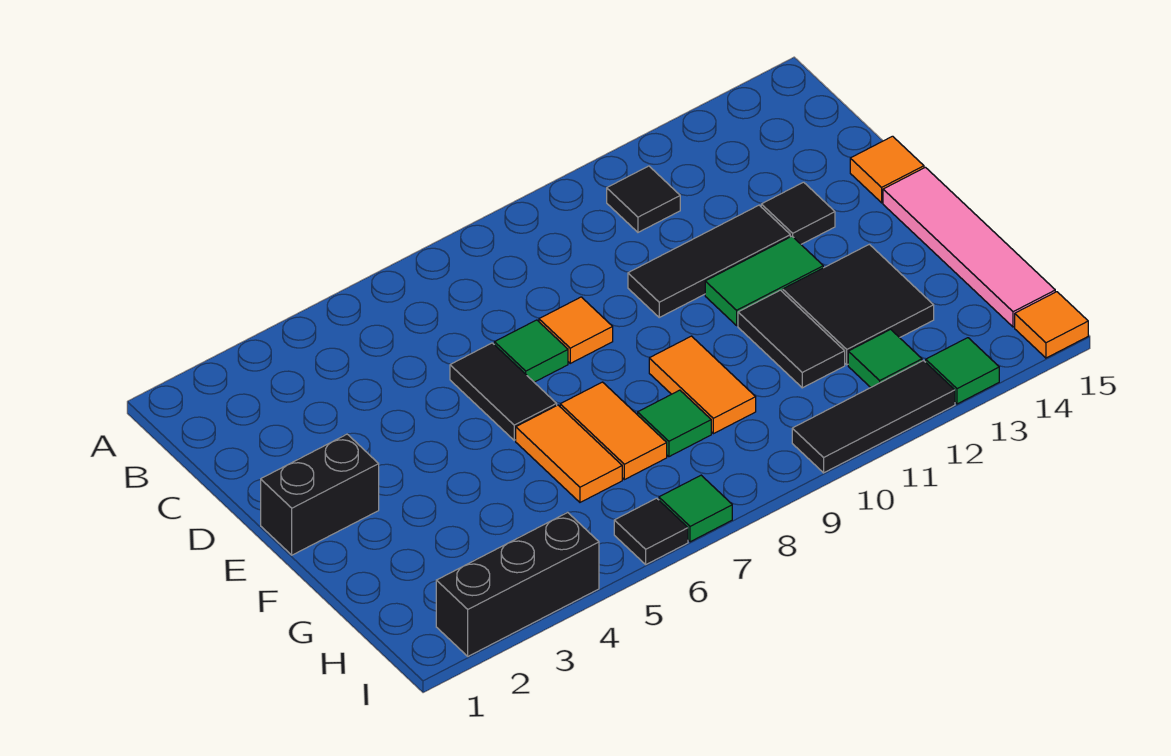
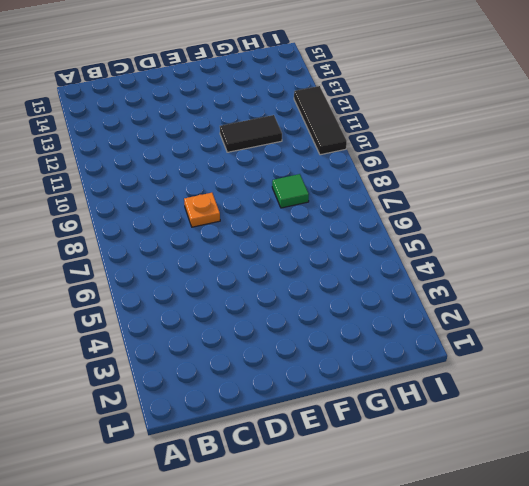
orange plate D8 level 1 -> orange tile D8 level 1
none -> black tile B11 level 1
none -> black tile D6:E6 level 1
none -> green tile D7 level 1

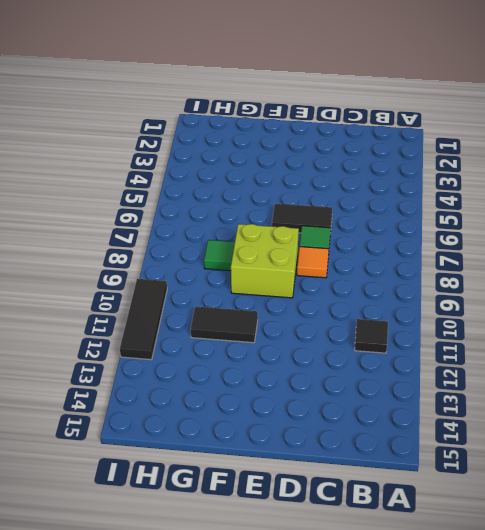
lime brick E8:F9 level 1 -> orange tile F9:G9 level 1
none -> black tile D10:D12 level 1
none -> black tile D13 level 1
none -> orange tile D15 level 1

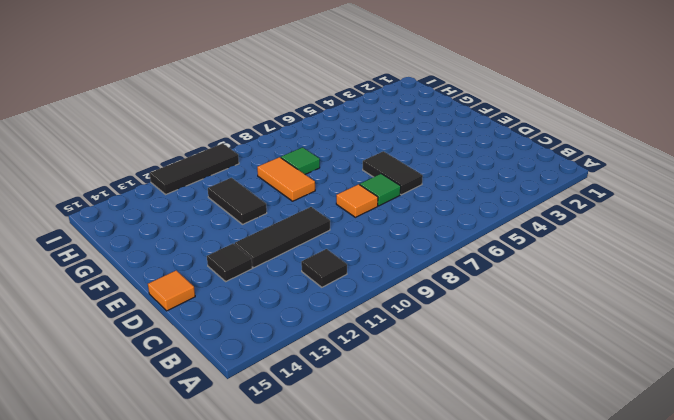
none -> black brick E1:E2 level 1
none -> green tile E11:E12 level 1
none -> pink tile E15:H15 level 1

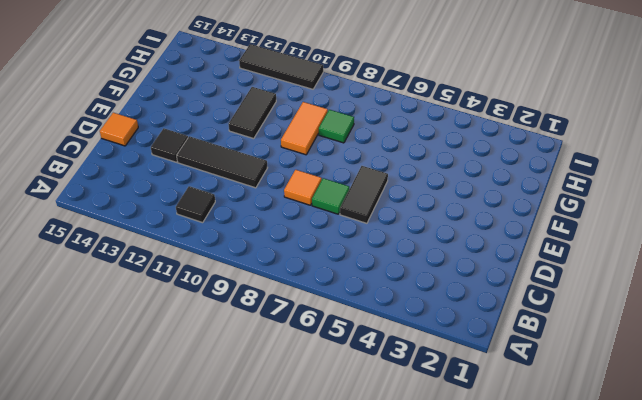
none -> black brick E1:E2 level 1
none -> green tile E11:E12 level 1
none -> pink tile E15:H15 level 1

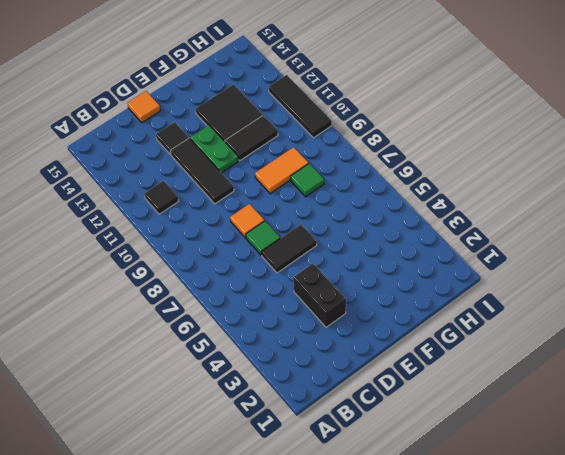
black brick D3:D4 level 1 -> black brick E1:E2 level 1
green plate E11:E12 level 1 -> green tile E11:E12 level 1
none -> pink tile E15:H15 level 1
none -> orange tile F6:G6 level 1
none -> orange tile F7:G7 level 1

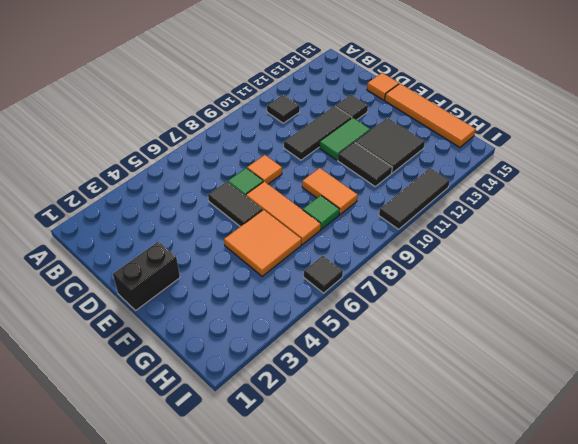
orange tile E7:G7 level 1 -> orange tile F7:G7 level 1
orange tile E15:H15 level 1 -> pink tile E15:H15 level 1
orange tile F5:G6 level 1 -> orange tile F6:G6 level 1
none -> green tile H12 level 1
none -> black brick I2:I4 level 1
none -> green tile I7 level 1

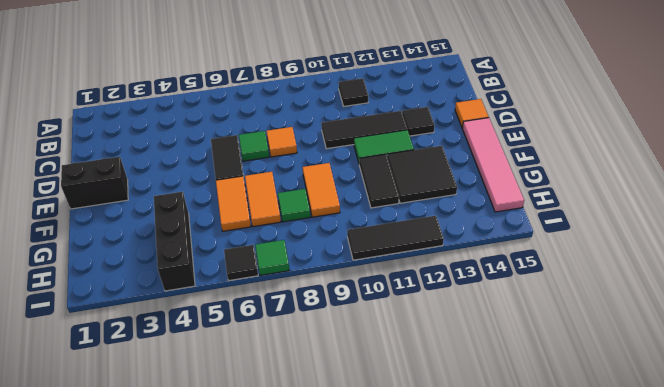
black brick G4:I4 level 1 -> black brick I2:I4 level 1
none -> green tile H12 level 1
none -> green tile I13 level 1
none -> orange tile I15 level 1

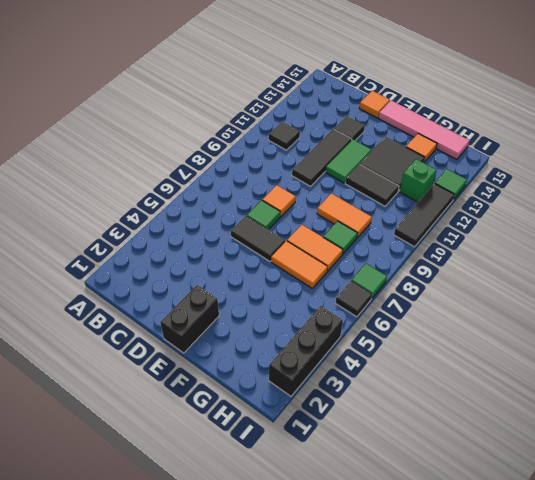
orange tile G14 level 1 -> orange tile I15 level 1
green brick H12 level 1 -> green tile H12 level 1

